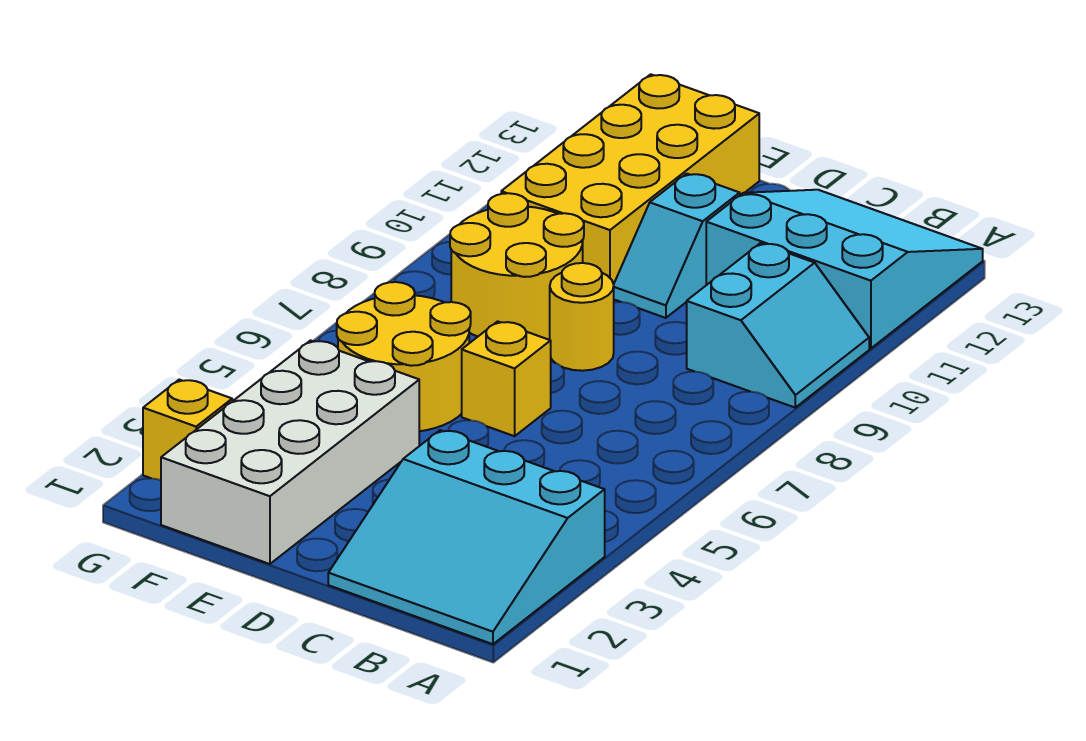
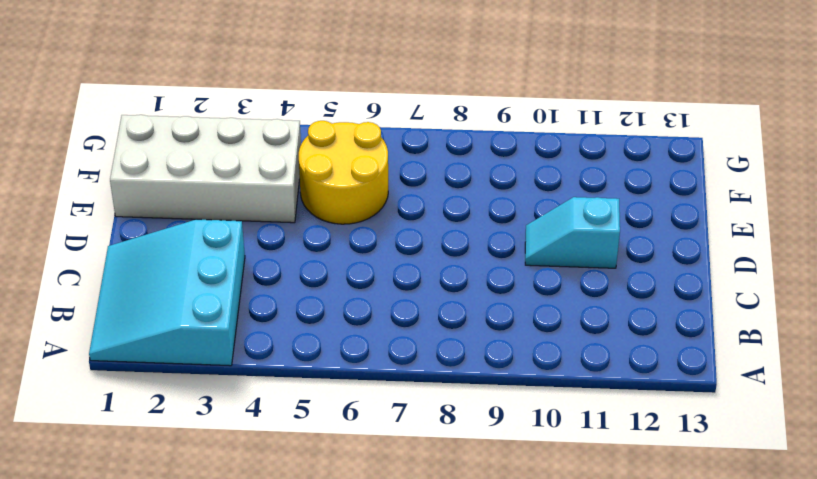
none -> cyan slope A9:B10 level 1 top B
none -> cyan slope A11:C13 level 1 top 11

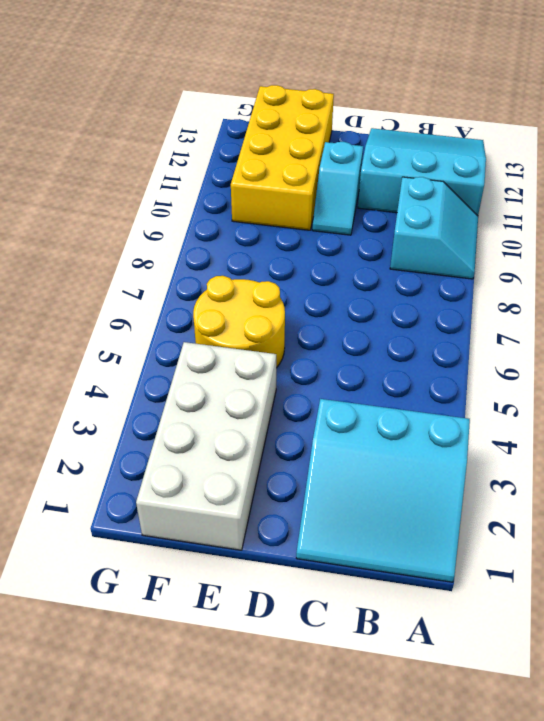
none -> yellow brick D6 level 1
none -> yellow round brick D8 level 1

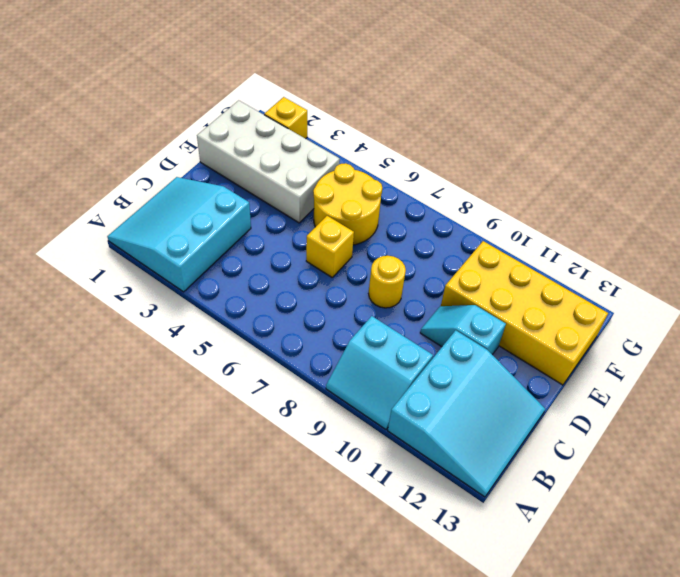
none -> yellow round brick E8:F9 level 1

